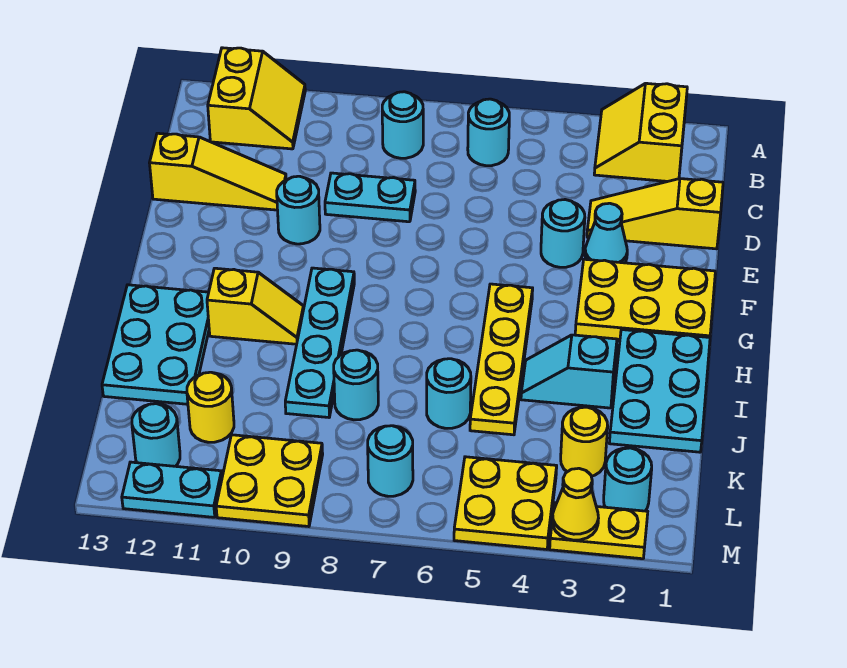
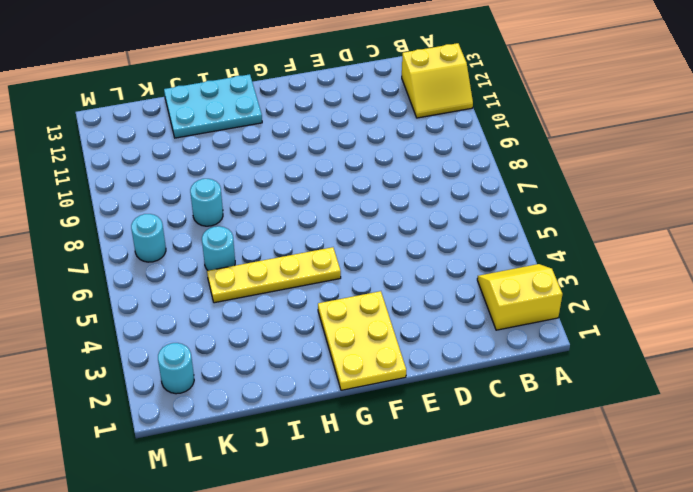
none -> cyan round brick B6 level 1
none -> cyan round brick B8 level 1
none -> yellow slope D1:D3 level 1 top 1

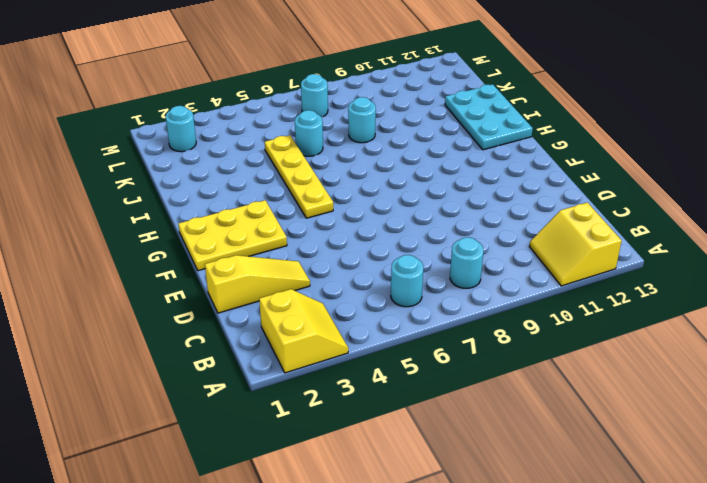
none -> cyan plate D8:D9 level 1
none -> yellow slope D11:D13 level 1 top 13
none -> cyan cone E3 level 1

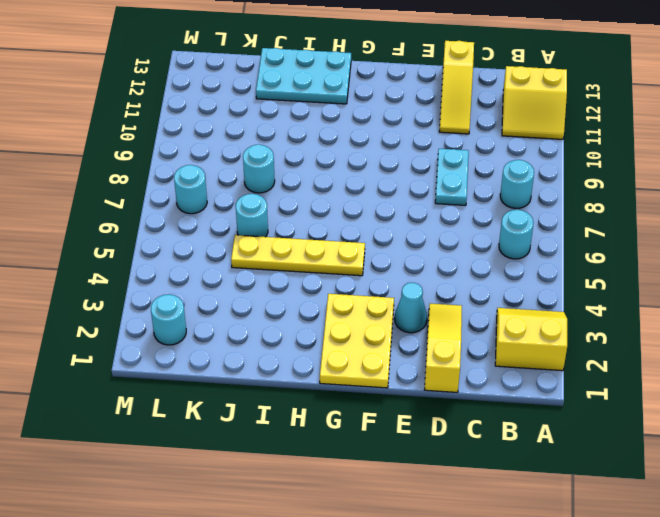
none -> cyan round brick E4 level 1
none -> cyan round brick E10 level 1
none -> cyan plate G9:J9 level 1

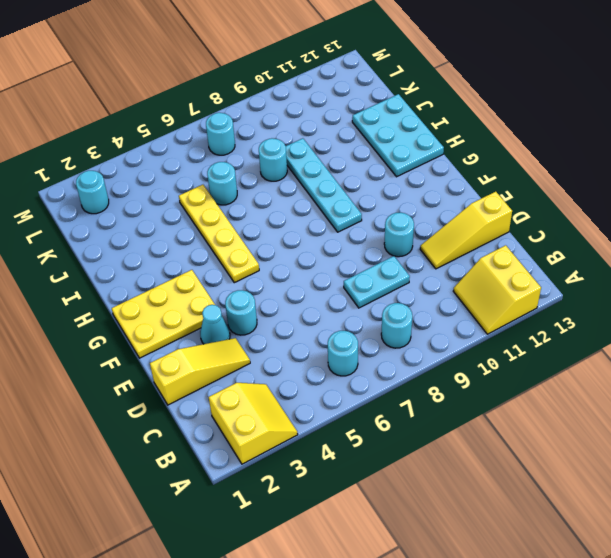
none -> cyan plate H1:J2 level 1
none -> yellow slope H10:H11 level 1 top 11
none -> cyan slope I3:I4 level 1 top 3

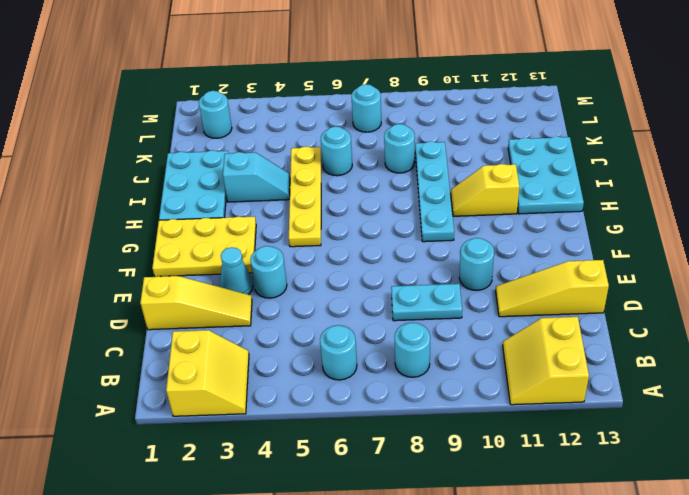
none -> yellow round brick K3 level 1
none -> yellow round brick K11 level 1
none -> yellow plate L4:M5 level 1

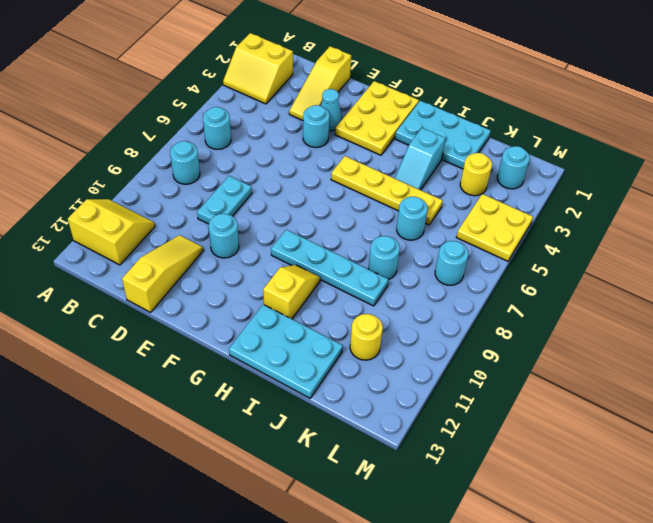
none -> yellow plate L9:M10 level 1
none -> cyan round brick L12 level 1
none -> yellow plate M2:M3 level 1

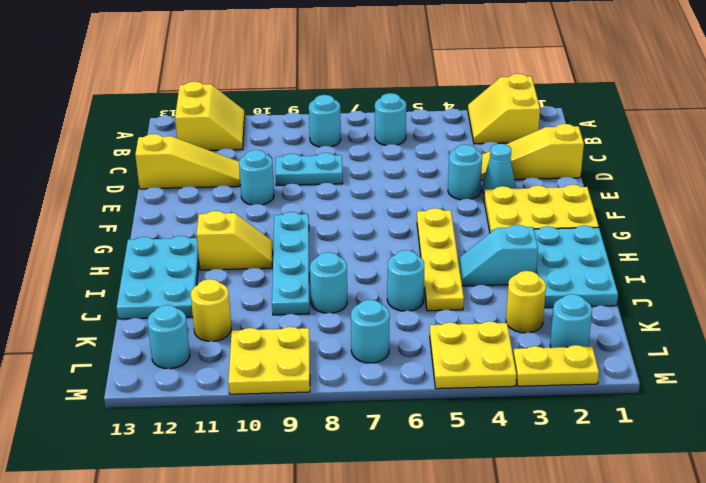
none -> cyan plate M11:M12 level 1
none -> yellow cone M3 level 2

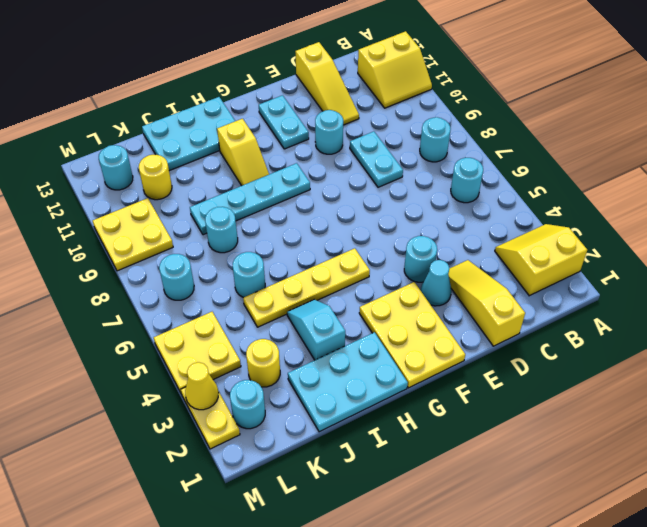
cyan plate F11:F12 level 1 -> cyan plate M11:M12 level 1

